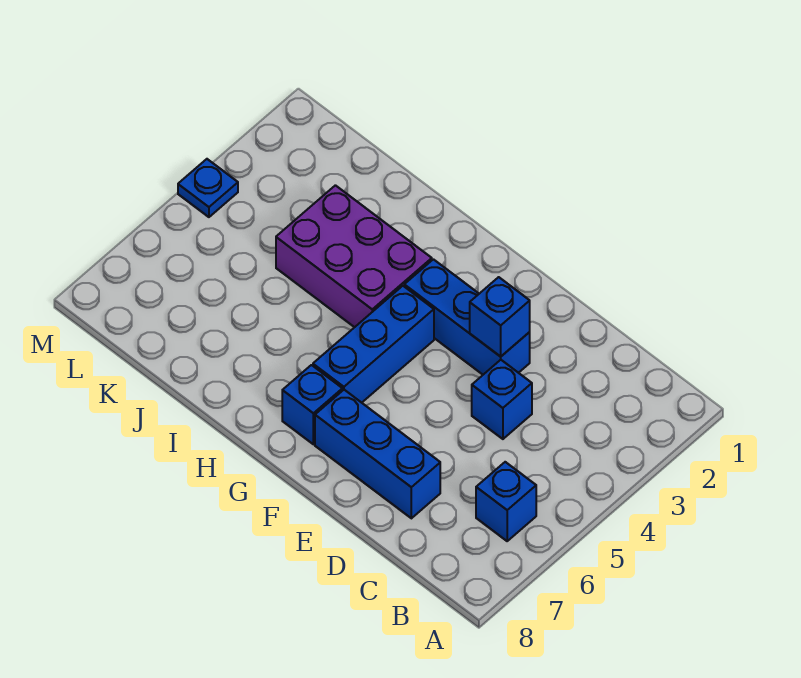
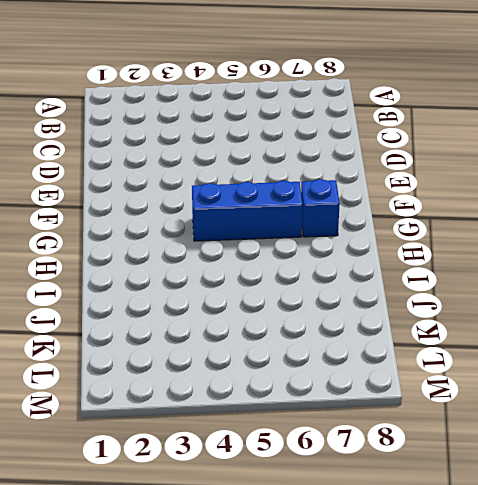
none -> blue brick B6 level 1
none -> blue brick D4 level 1

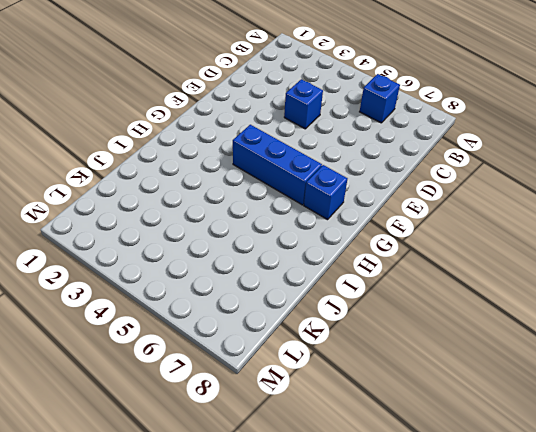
none -> blue brick D7:F7 level 1
none -> blue brick E3:G3 level 1

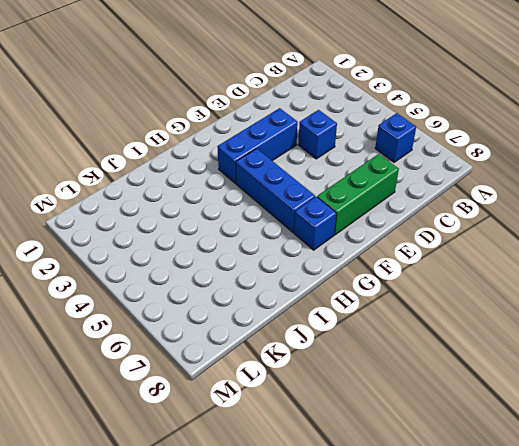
green brick D7:F7 level 1 -> blue brick D7:F7 level 1
none -> purple brick H3:J4 level 1
none -> blue plate M4 level 1

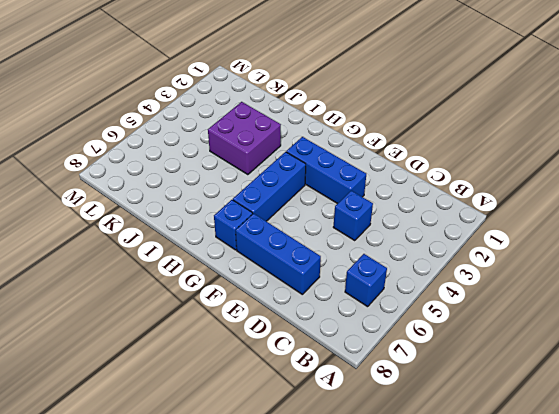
purple brick I3:J4 level 1 -> purple brick H3:J4 level 1
none -> blue plate M4 level 1
none -> blue brick E3 level 2

